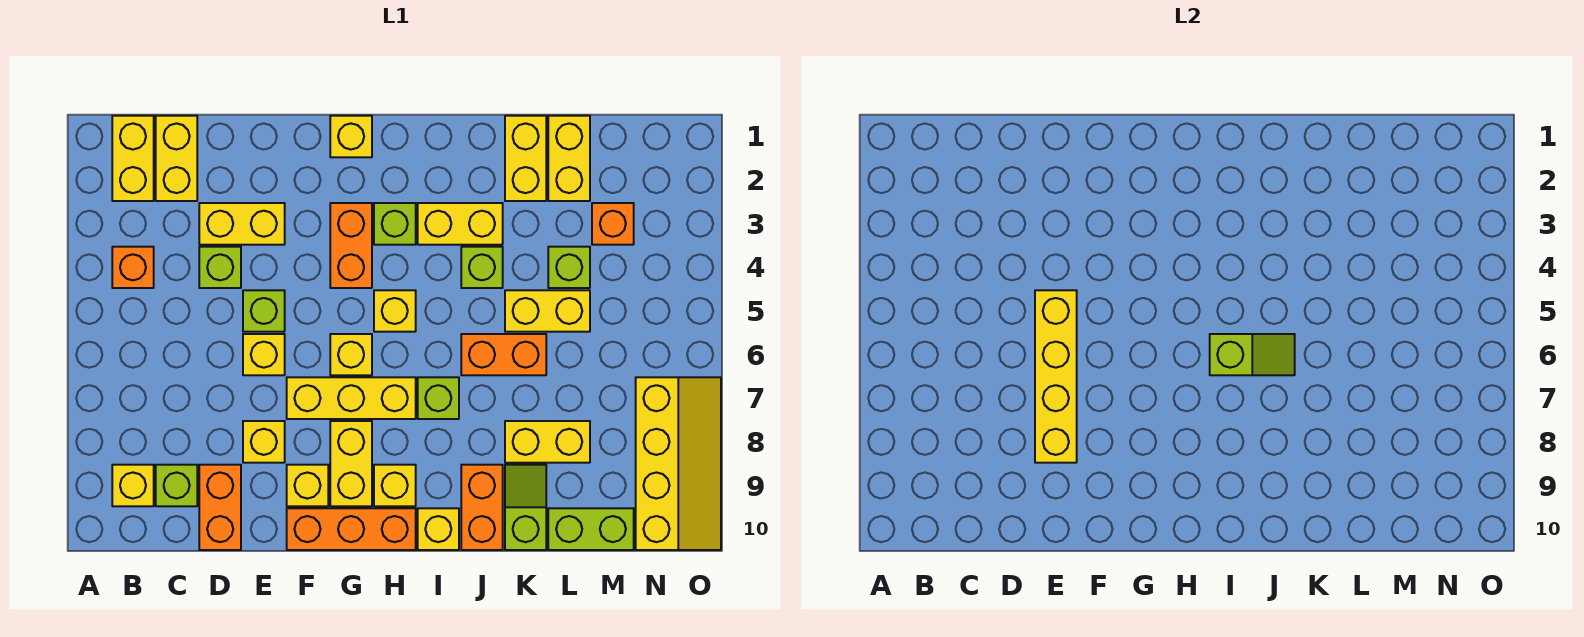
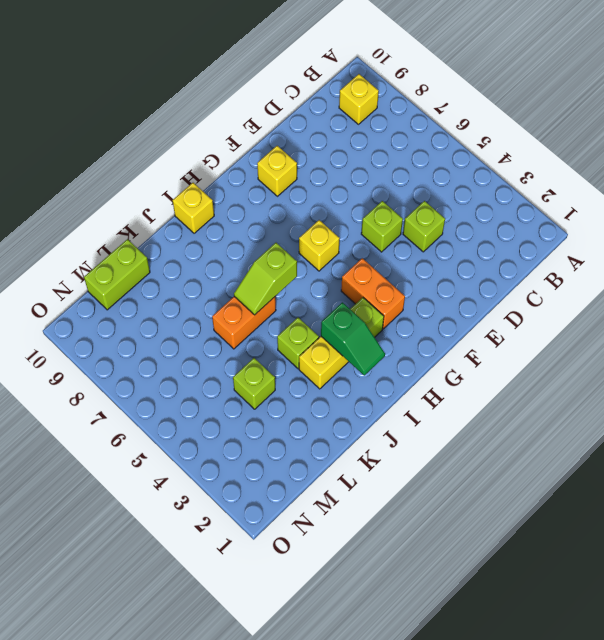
green slope I2:I3 level 2 top 3 -> none
none -> yellow brick B1:B2 level 1
none -> orange brick B4 level 1
none -> yellow brick C1:C2 level 1
none -> lime brick C9 level 1

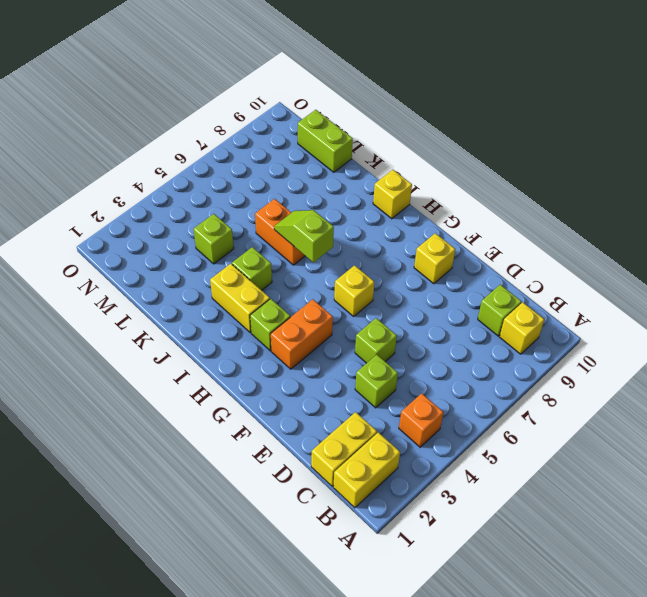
none -> yellow brick D3:E3 level 1
none -> orange brick D9:D10 level 1
none -> yellow brick E6 level 1
none -> yellow brick E8 level 1

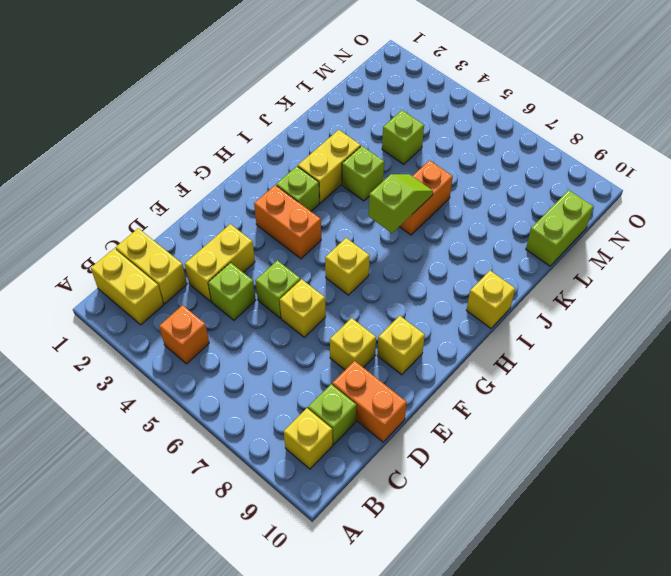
none -> yellow brick F7:H7 level 1
none -> orange brick F10:H10 level 1
none -> yellow brick G1 level 1
none -> yellow brick G8:G9 level 1

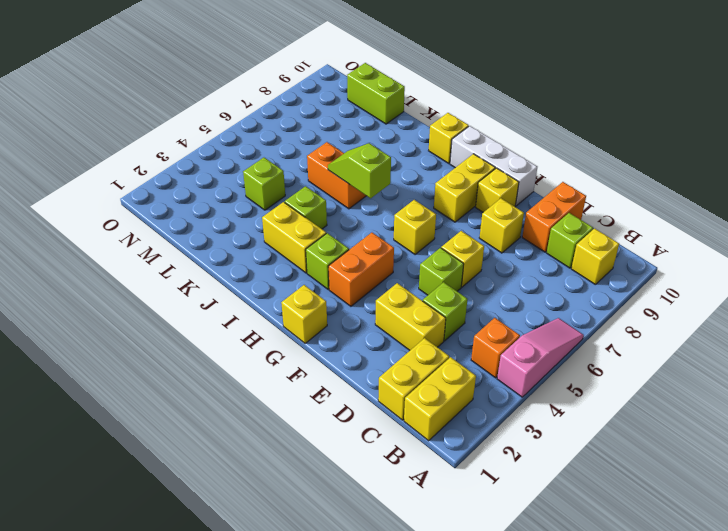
pink slope A4:A6 level 1 top 4 -> none
white brick F10:H10 level 1 -> orange brick F10:H10 level 1
none -> yellow brick F7:H7 level 1
none -> yellow brick H5 level 1
none -> yellow brick H9 level 1
none -> lime brick I7 level 1

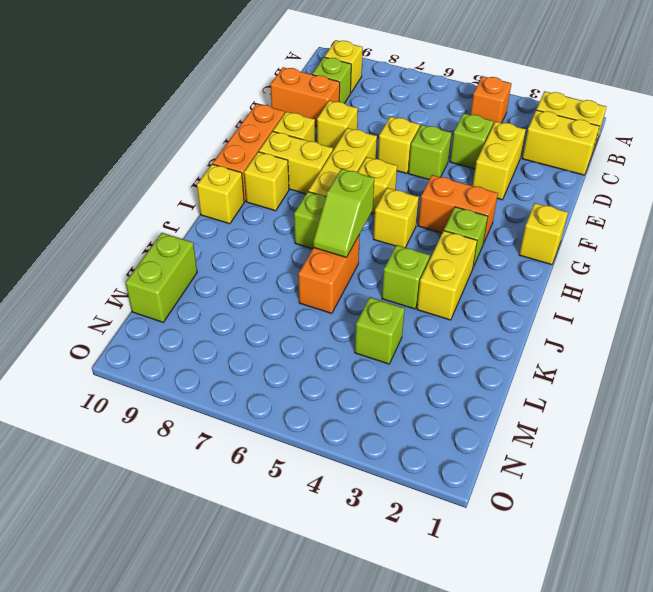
none -> orange brick J9:J10 level 1
none -> yellow brick K1:K2 level 1
none -> yellow brick K5:L5 level 1
none -> yellow brick K8:L8 level 1

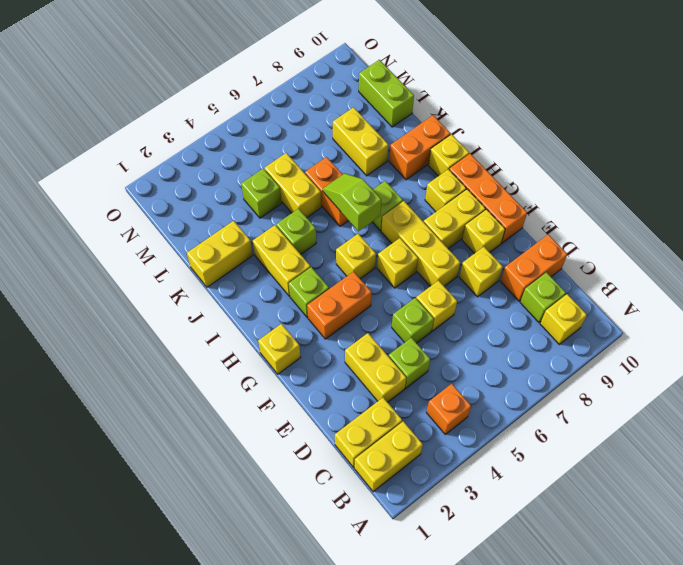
none -> lime slope K9:K10 level 1 top 10
none -> yellow brick L1:L2 level 1
none -> orange brick M3 level 1
none -> yellow slope N7:O10 level 1 top N

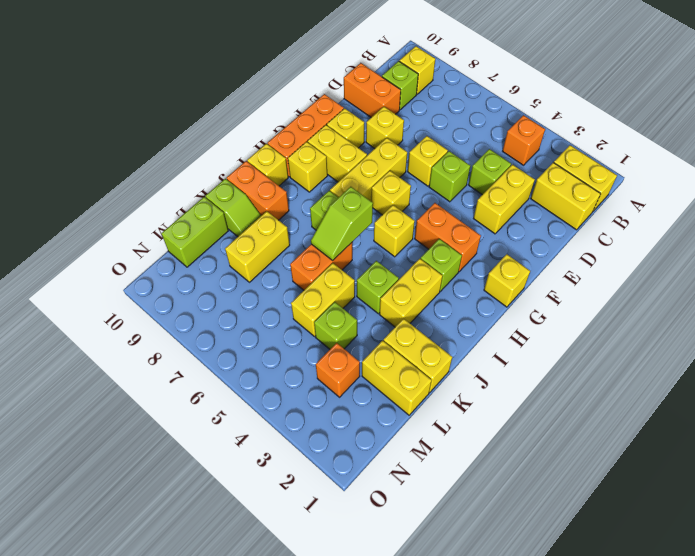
none -> yellow slope N7:O10 level 1 top N
none -> yellow brick E5:E8 level 2

